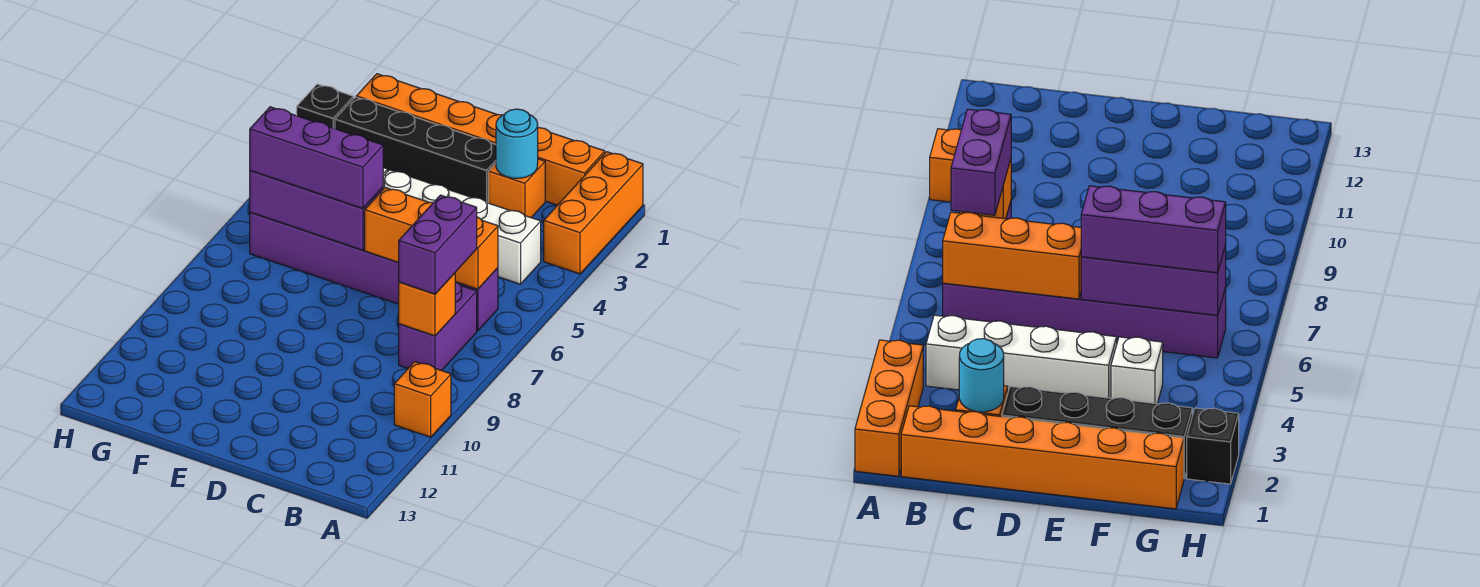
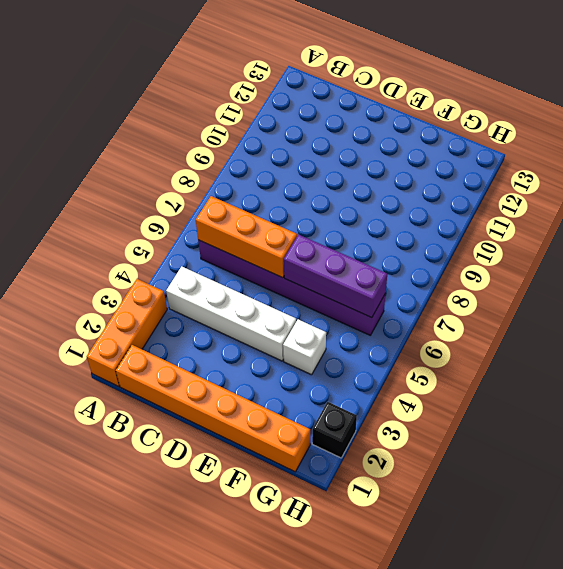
none -> orange brick A10 level 1
none -> purple brick B7:B8 level 1
none -> orange brick C2 level 1

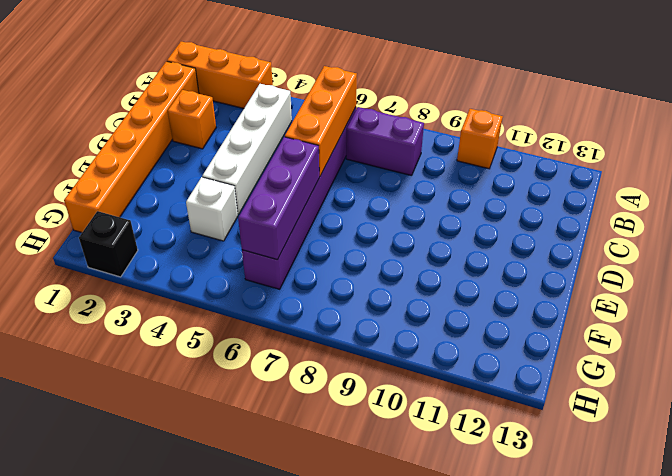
none -> black brick D2:G2 level 1
none -> orange brick B8 level 2
none -> cyan round brick C2 level 2

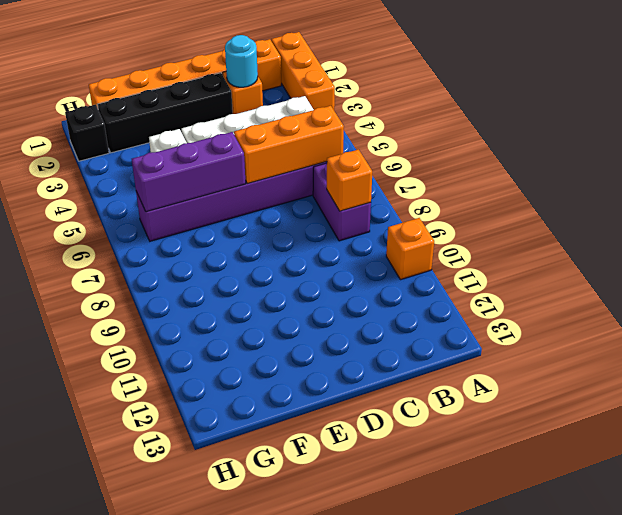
none -> purple brick B7:B8 level 3
none -> purple brick E6:G6 level 3

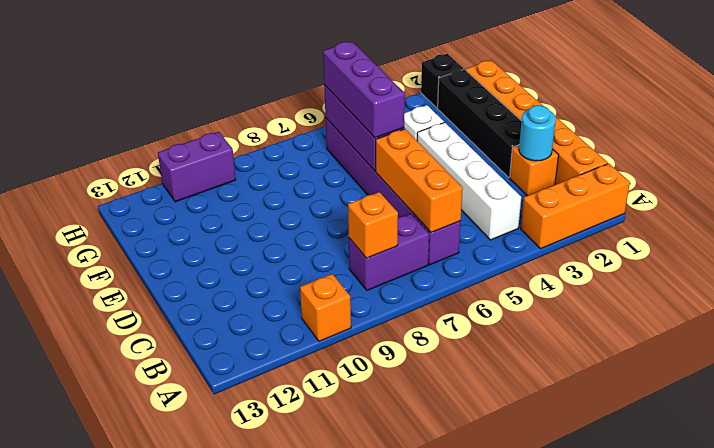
purple brick H10:H11 level 1 -> purple brick B7:B8 level 3

